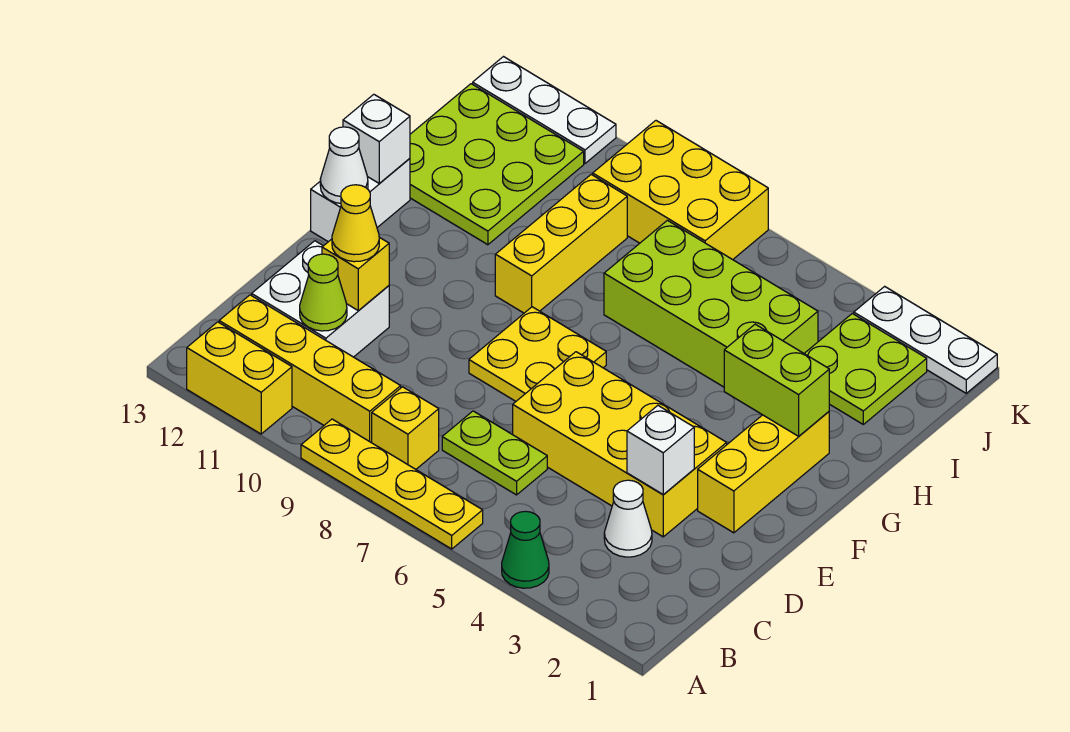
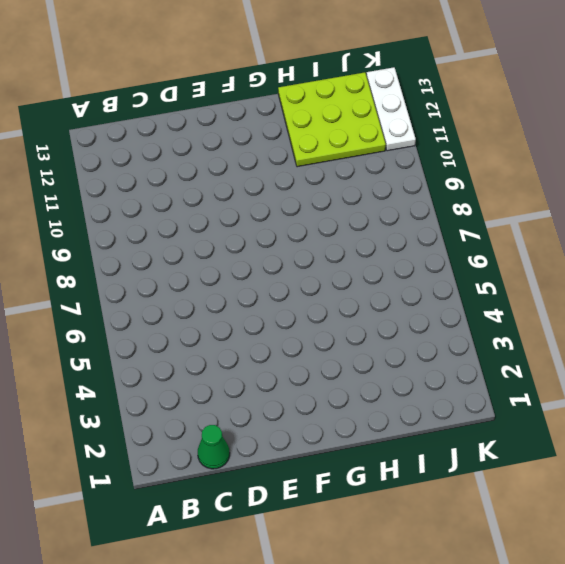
green cone C1 level 1 -> green cone A4 level 1
none -> yellow plate A6:A9 level 1
none -> yellow brick A11:A12 level 1
none -> yellow brick B8 level 1

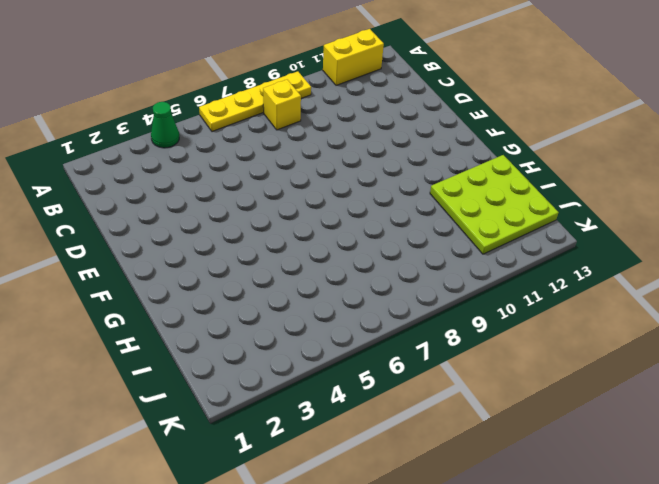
none -> yellow brick B9:B12 level 1
none -> white cone C3 level 1
none -> lime plate C6:C7 level 1

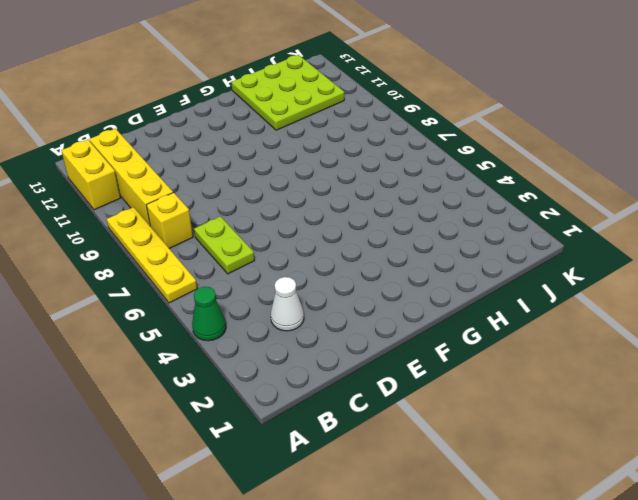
none -> white brick C11:D12 level 1
none -> yellow brick D3:E6 level 1
none -> yellow brick E2:G2 level 1

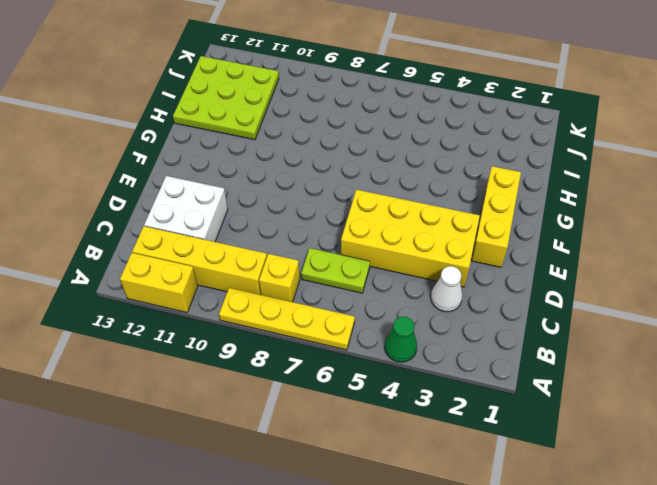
none -> yellow plate E7:F8 level 1
none -> white brick F13:G13 level 1
none -> yellow brick G9:I9 level 1

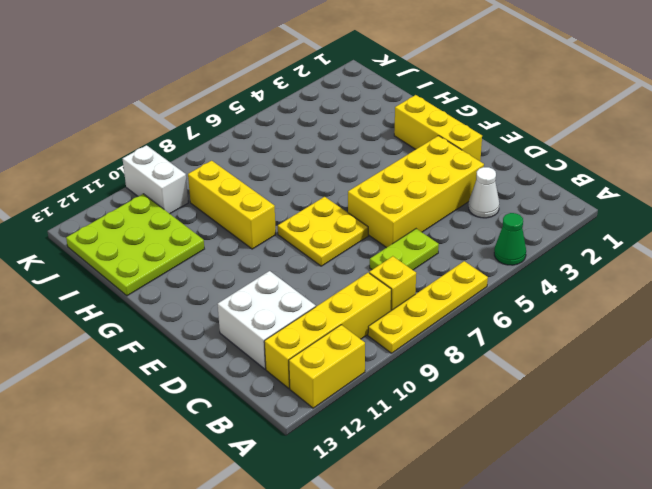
white brick J10:K10 level 1 -> white brick F13:G13 level 1
none -> lime brick H4:I7 level 1
none -> lime plate I2:J3 level 1
none -> yellow brick J7:K9 level 1

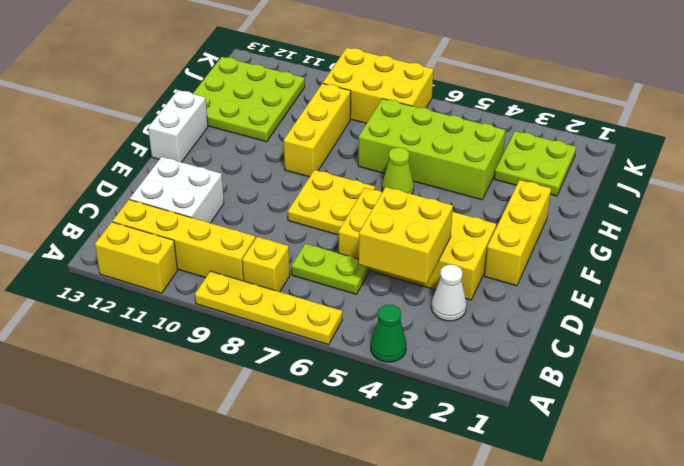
yellow brick C4:D5 level 2 -> none
lime cone G6 level 1 -> lime cone C11 level 2
none -> white plate K1:K3 level 1
none -> white plate K11:K13 level 1
none -> white brick D3 level 2

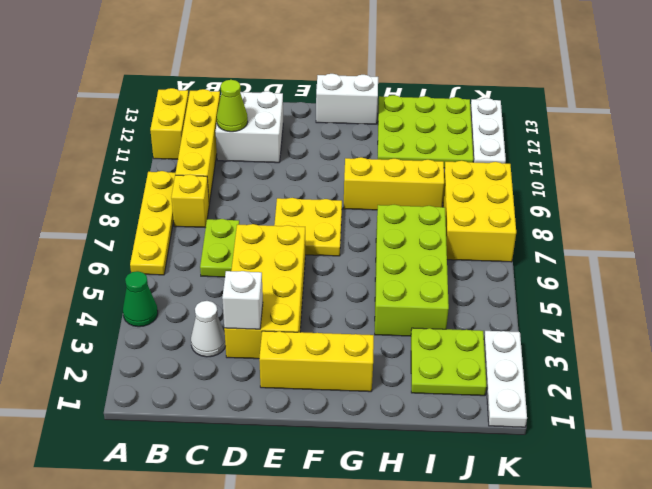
none -> yellow brick D11 level 2
none -> white cone F13 level 2
none -> lime brick G2:G3 level 2

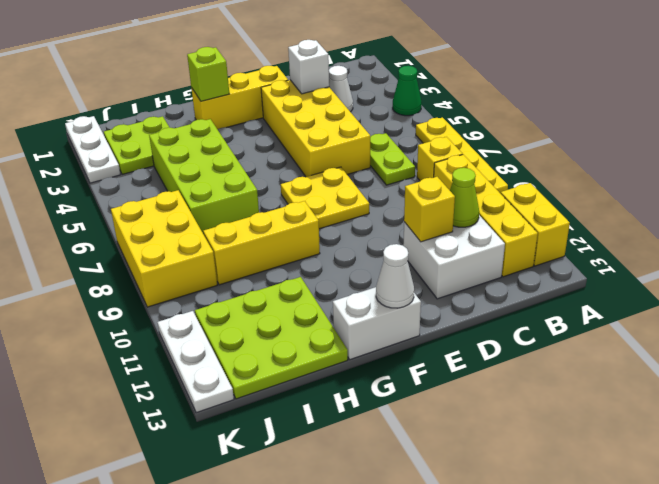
lime brick G2 level 2 -> lime brick G2:G3 level 2
none -> white brick G13 level 2
none -> yellow cone D11 level 3

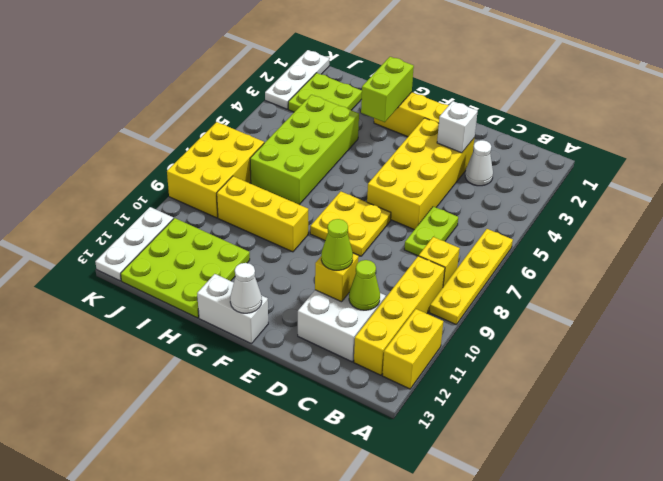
lime cone D11 level 3 -> yellow cone D11 level 3
none -> green cone A4 level 1
none -> white brick G13 level 2

